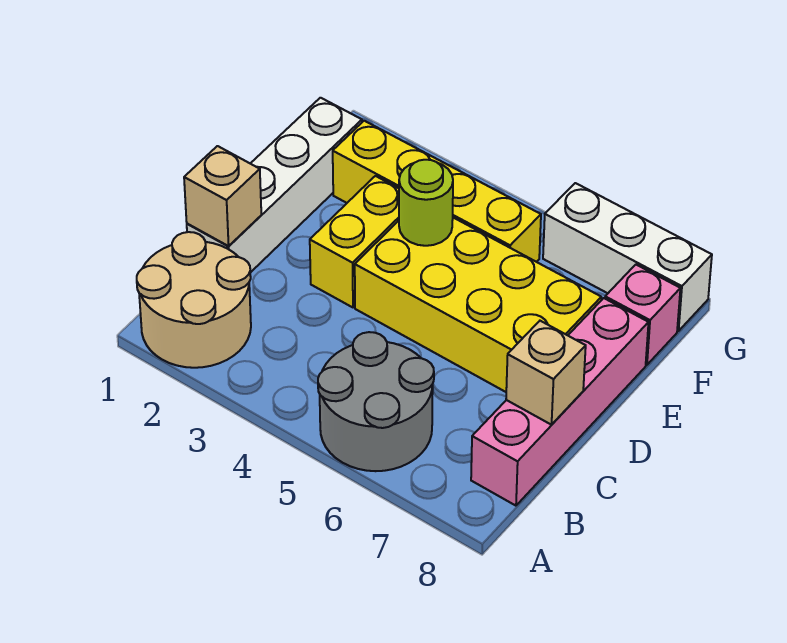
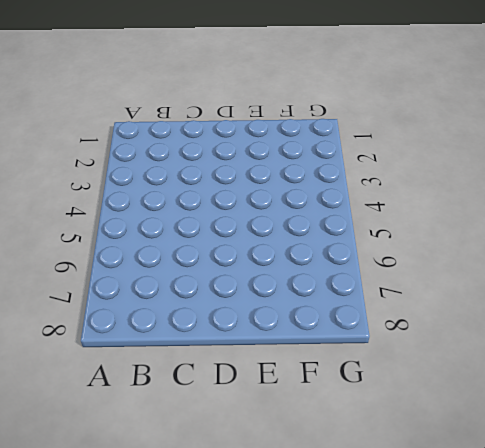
none -> tan round brick A1:B2 level 1
none -> grey round brick A5:B6 level 1
none -> pink brick B8:E8 level 1

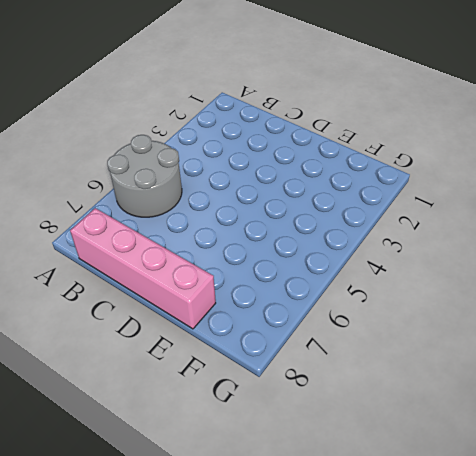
none -> tan round brick A1:B2 level 1
none -> white brick C1:F1 level 1
none -> yellow brick D3:E3 level 1

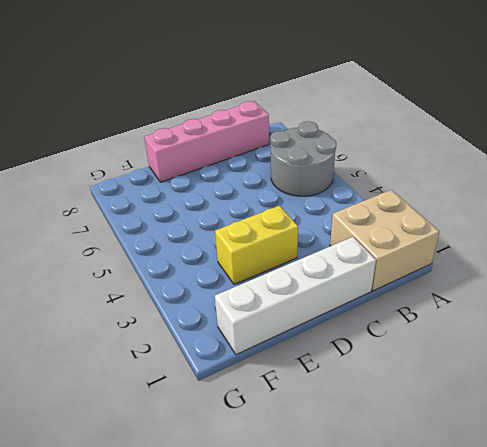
tan brick A1:B2 level 1 -> tan round brick A1:B2 level 1
none -> yellow brick D4:E7 level 1
none -> yellow brick F2:F5 level 1
none -> pink brick F8 level 1

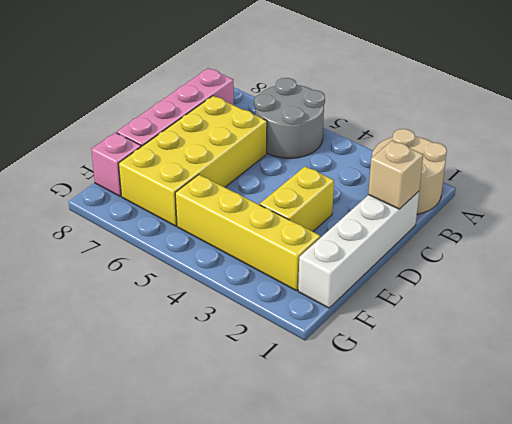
yellow brick C6:F7 level 1 -> yellow brick D4:E7 level 1
none -> white brick G6:G8 level 1
none -> tan brick C8 level 2
none -> lime round brick E4 level 2

